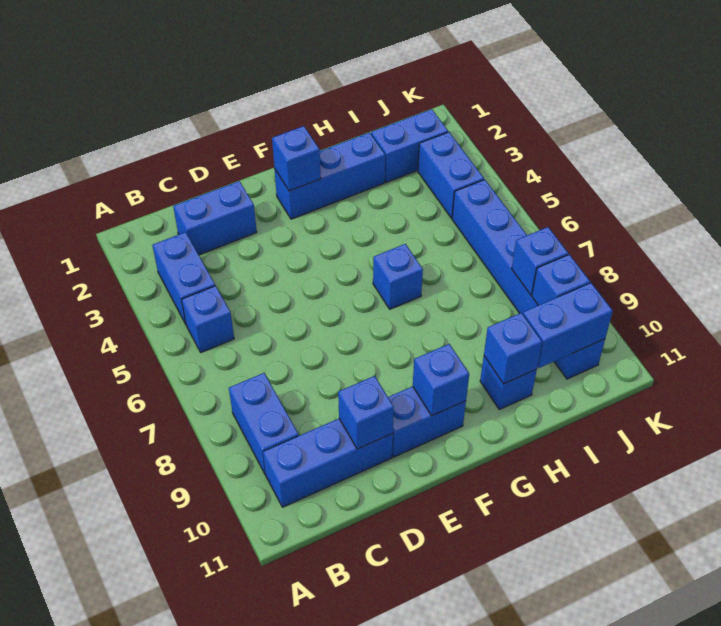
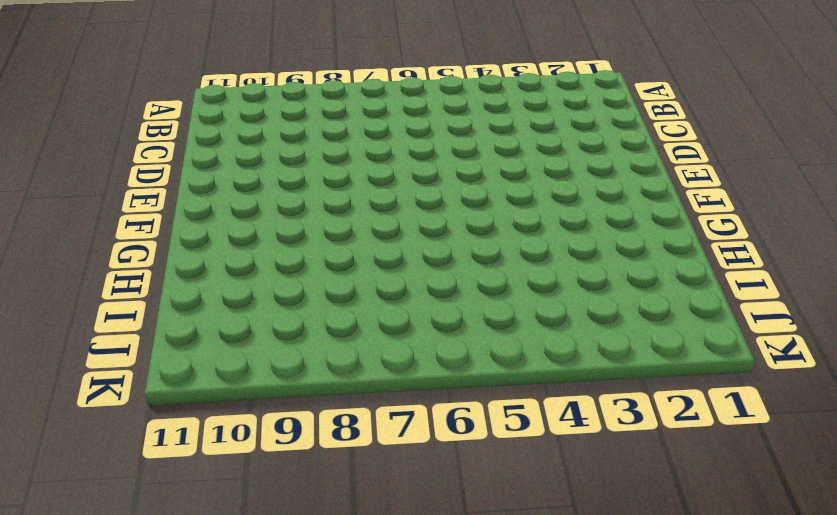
none -> blue brick B3:B4 level 1
none -> blue brick B5 level 1
none -> blue brick B8:B9 level 1

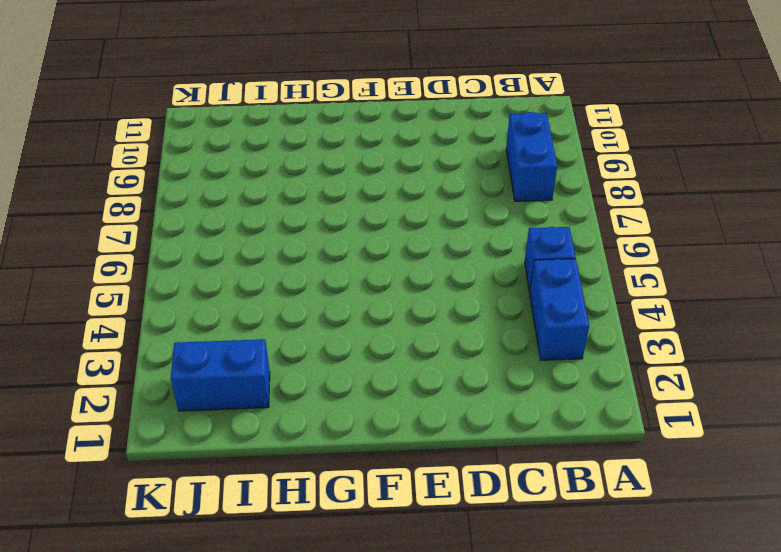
none -> blue brick B10:D10 level 1
none -> blue brick C2:D2 level 1
none -> blue brick E10:F10 level 1

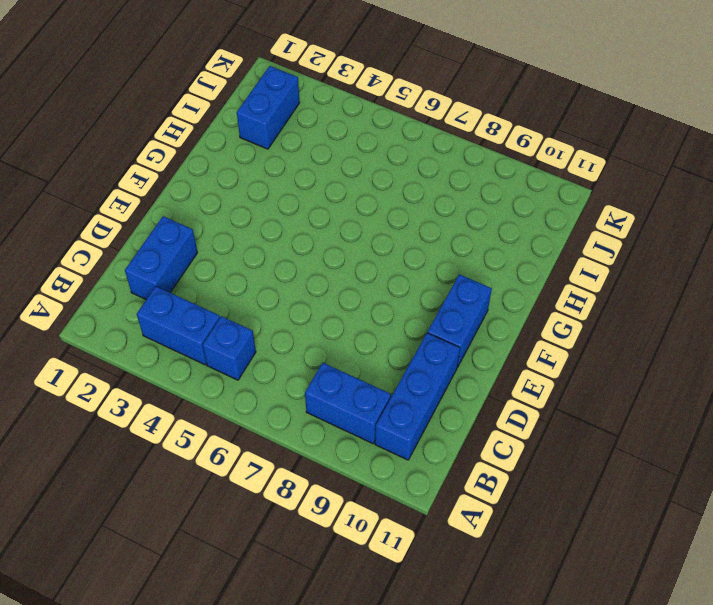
none -> blue brick F2:H2 level 1
none -> blue brick G6 level 1
none -> blue brick H10 level 1

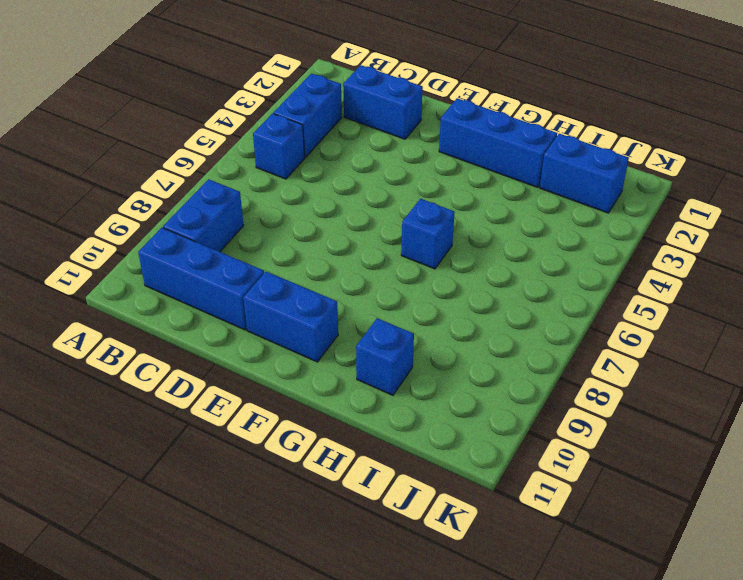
none -> blue brick J3:J4 level 1
none -> blue brick J5:J10 level 1
none -> blue brick D10 level 2

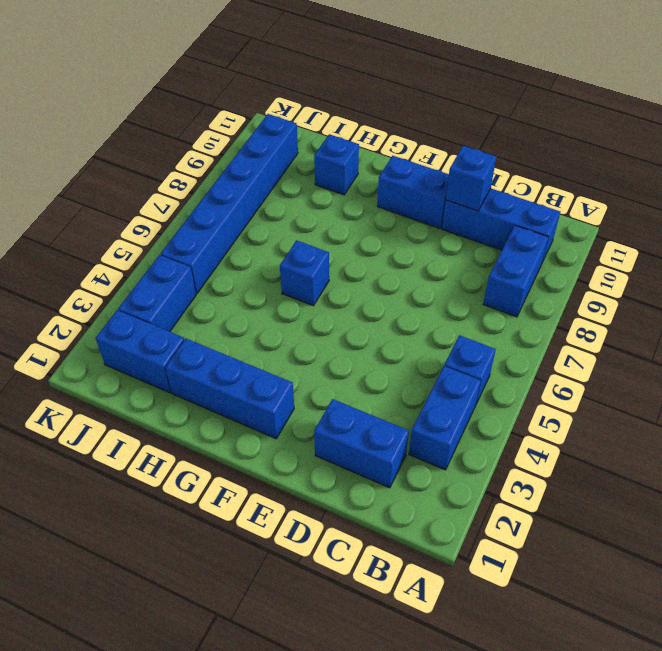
none -> blue brick F2 level 2
none -> blue brick F10 level 2
none -> blue brick H10 level 2

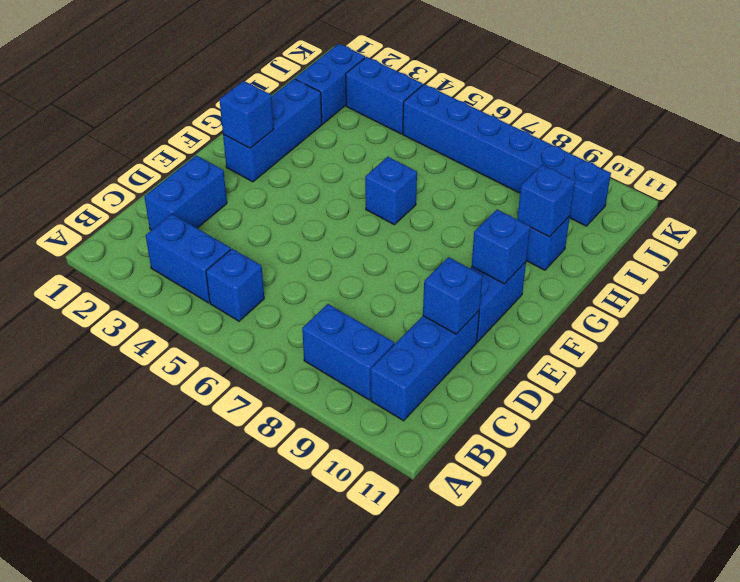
none -> blue brick I10:J10 level 2
none -> blue brick J8 level 2
none -> blue brick J9 level 2

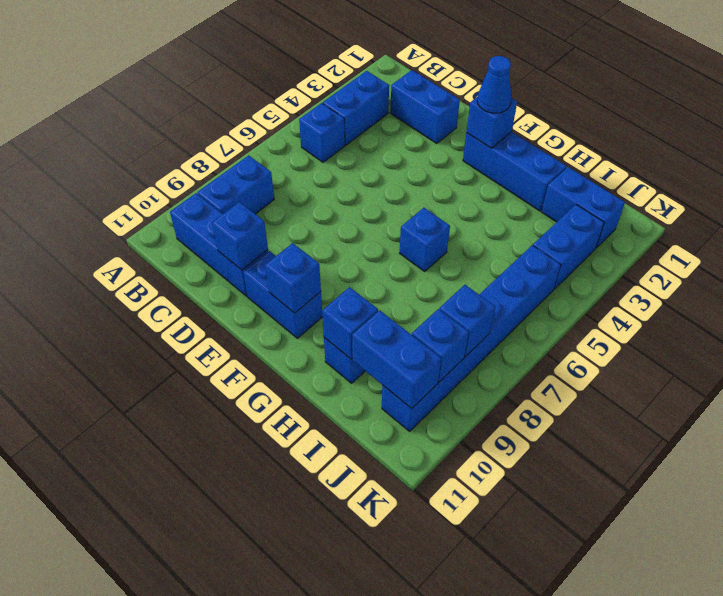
blue cone F2 level 3 -> none

